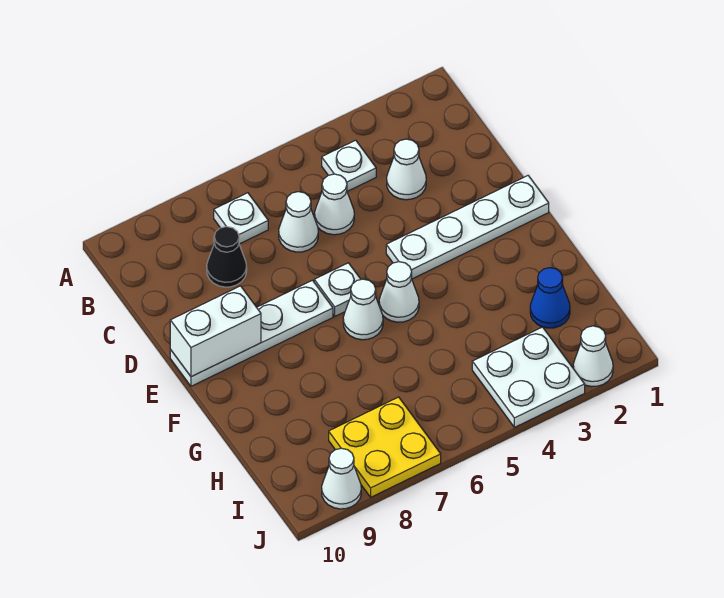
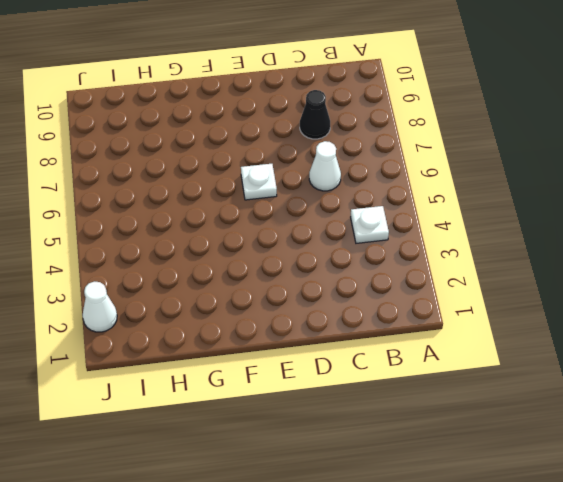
none -> white plate B7 level 1
none -> white cone C3 level 1
none -> white cone C5 level 1

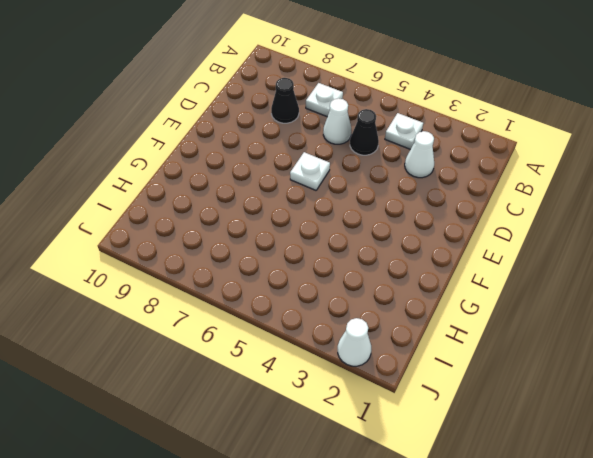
black cone C5 level 1 -> white cone C5 level 1
none -> white plate E1:E4 level 1
none -> white plate E7:E10 level 1
none -> white cone F5 level 1

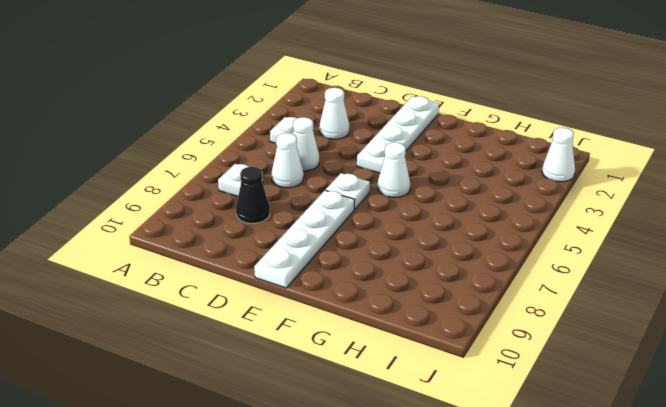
none -> white cone F6 level 1
none -> blue cone H2 level 1
none -> white plate I3:J4 level 1

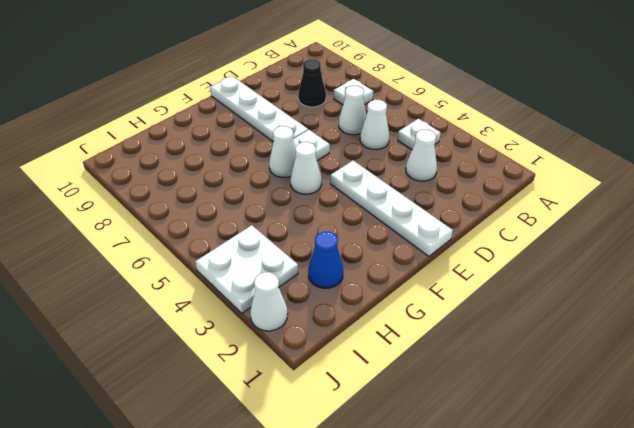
none -> yellow plate I7:J8 level 1
none -> white cone J9 level 1
none -> white brick E9:E10 level 2

